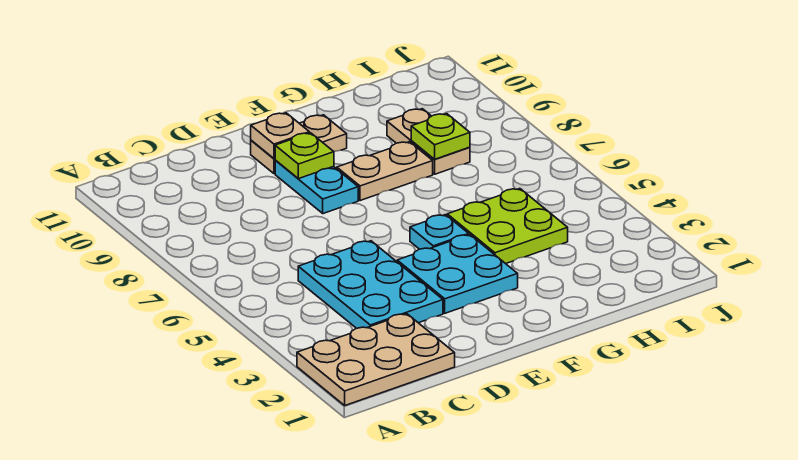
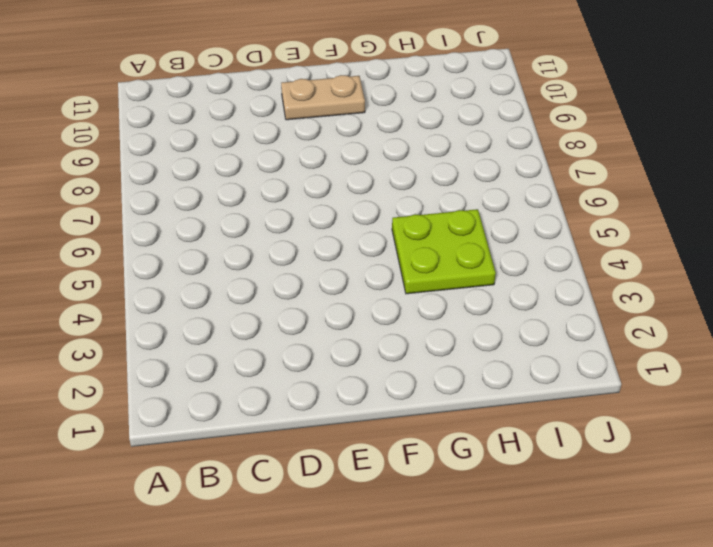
none -> tan plate A1:C2 level 1
none -> cyan plate C3:D5 level 1
none -> cyan plate E3:F4 level 1

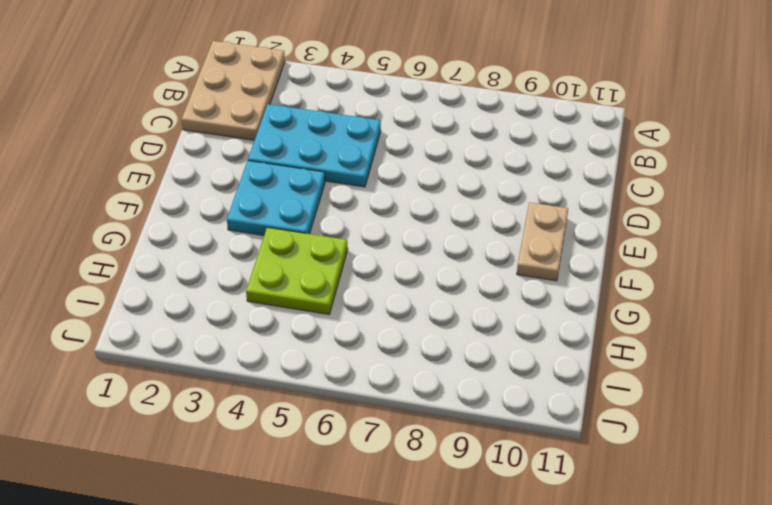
none -> cyan plate E8:E9 level 1
none -> cyan plate F5 level 1
none -> tan plate F8:G8 level 1

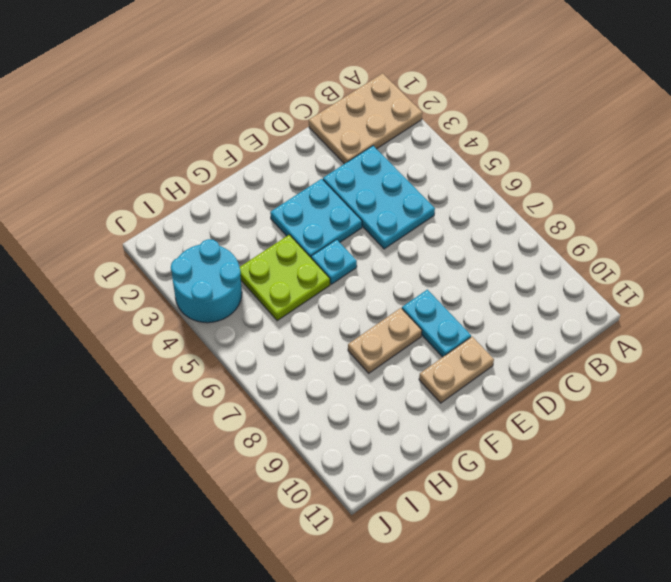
cyan round brick I3:J4 level 1 -> none
none -> tan plate H8:H9 level 1
none -> lime plate E9 level 2
none -> tan plate E10 level 2

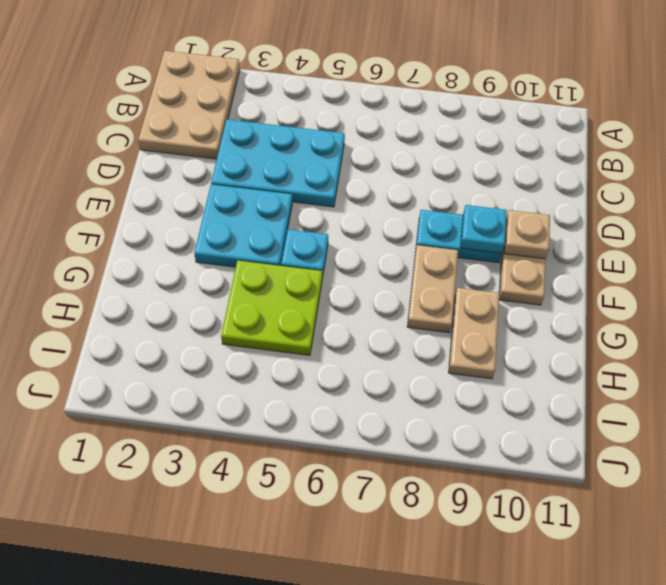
cyan plate E9 level 2 -> lime plate E9 level 2
tan plate G9:H9 level 1 -> tan plate H8:H9 level 1
none -> lime plate H8 level 2

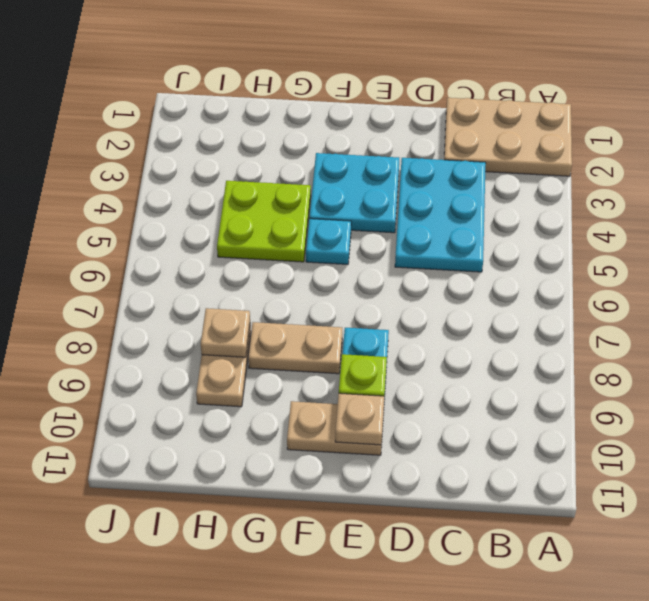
tan plate H8 level 2 -> lime plate H8 level 2

